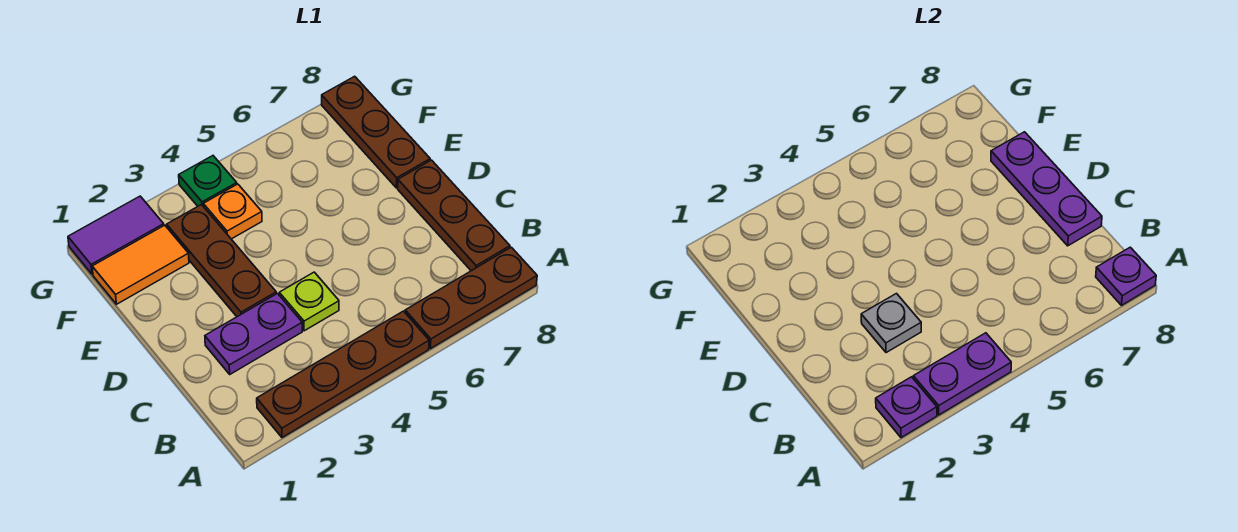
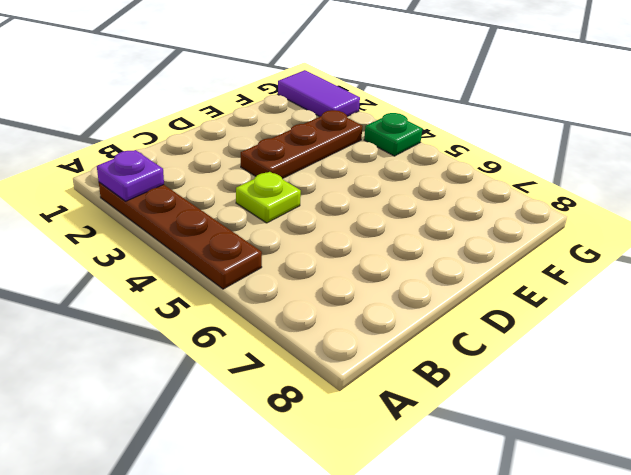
none -> brown plate A6:A8 level 1
none -> brown plate B8:D8 level 1
none -> purple plate C2:C3 level 1

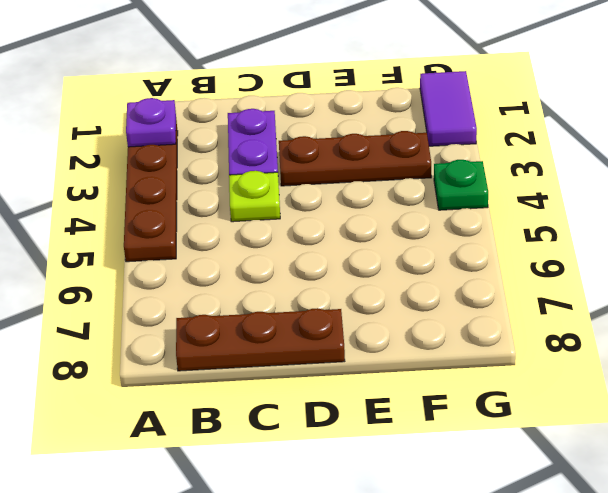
none -> brown plate A6:A8 level 1
none -> brown plate E8:G8 level 1
none -> orange tile F1:F2 level 1

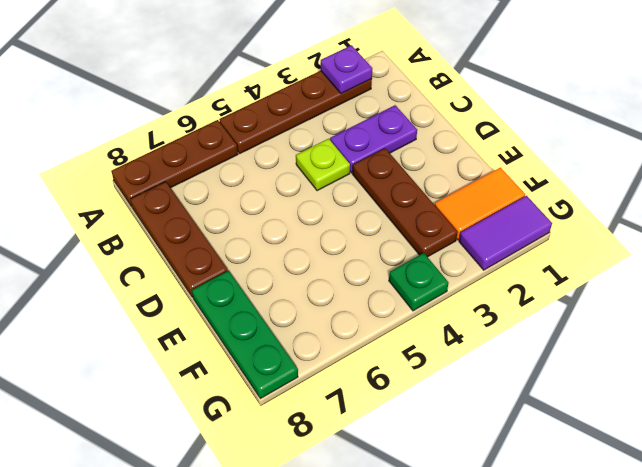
green plate E8:G8 level 1 -> brown plate E8:G8 level 1
none -> orange plate F4 level 1
none -> purple plate A3:A4 level 2
none -> purple plate A8 level 2

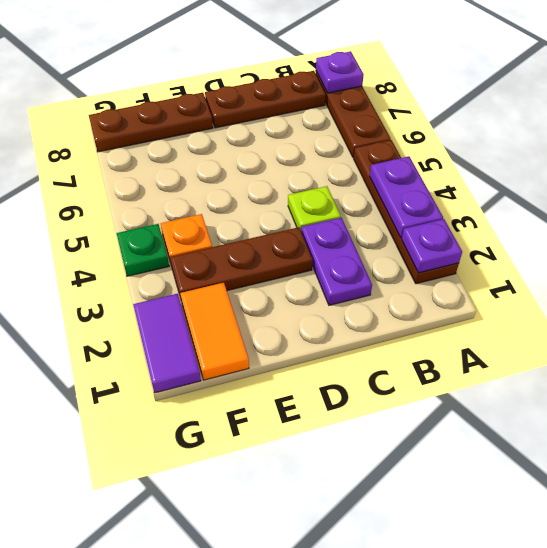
none -> grey plate C3 level 2
none -> purple plate C8:E8 level 2

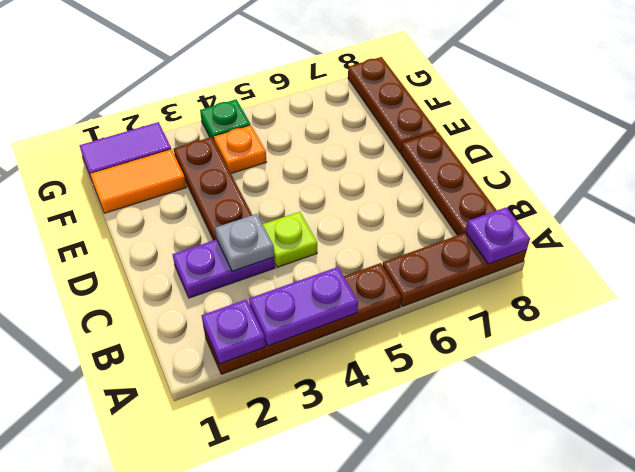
none -> purple plate C8:E8 level 2

